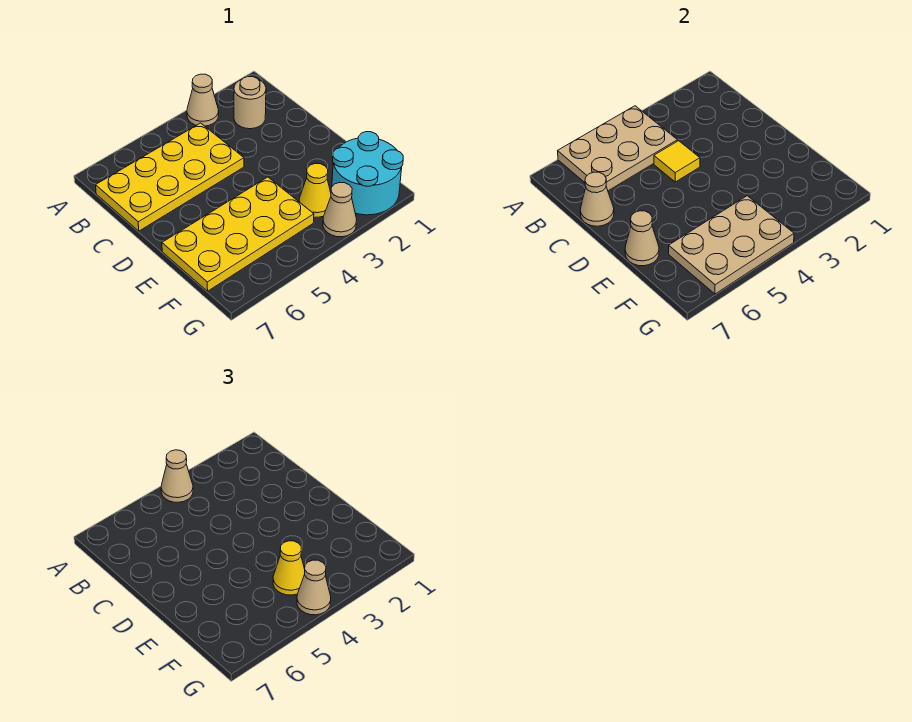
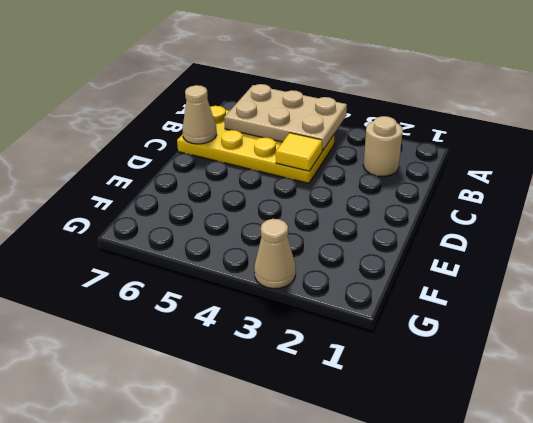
none -> tan cone A3 level 1
none -> yellow plate E4:F7 level 1
none -> cyan round brick F1:G2 level 1

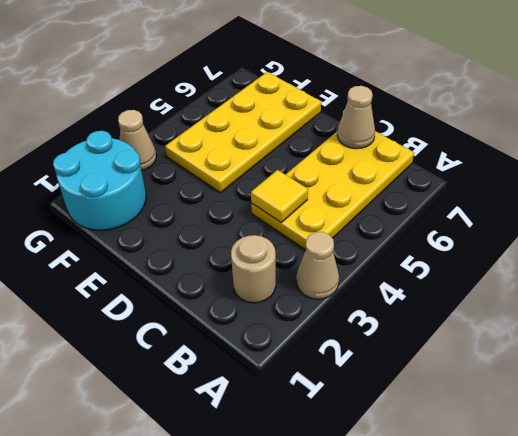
none -> yellow cone F3 level 1
none -> tan plate A4:B6 level 2
none -> tan cone E7 level 2

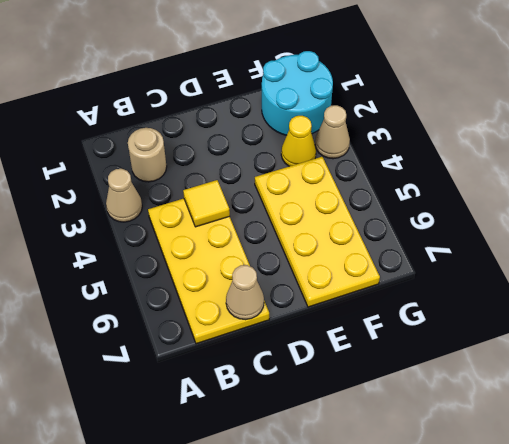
none -> tan plate A4:B6 level 2
none -> tan cone E7 level 2
none -> tan plate F4:G6 level 2

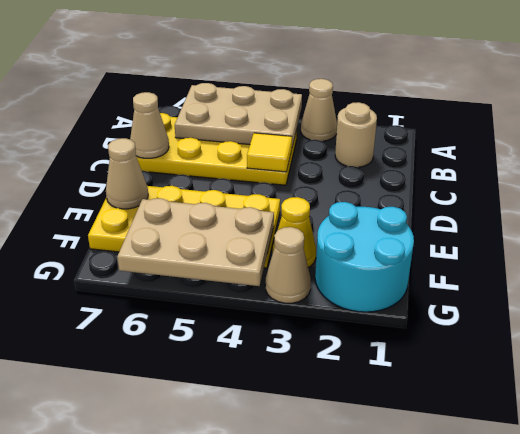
none -> tan cone A4 level 3
none -> yellow cone F4 level 3
none -> tan cone G4 level 3

